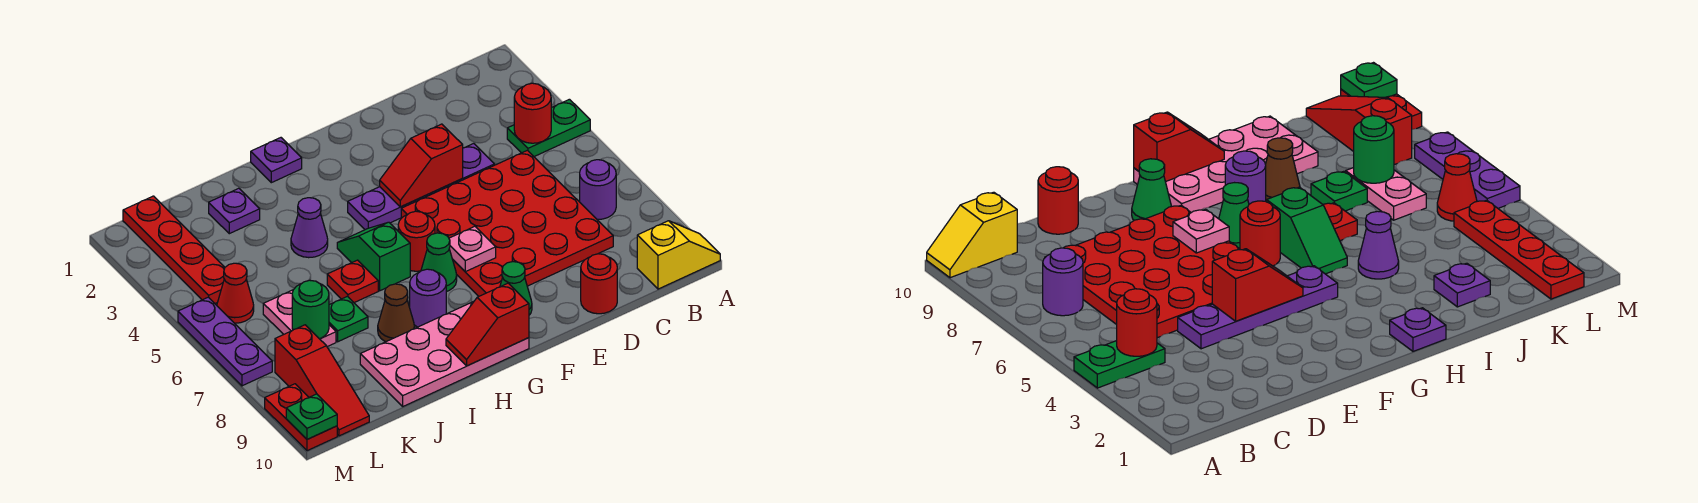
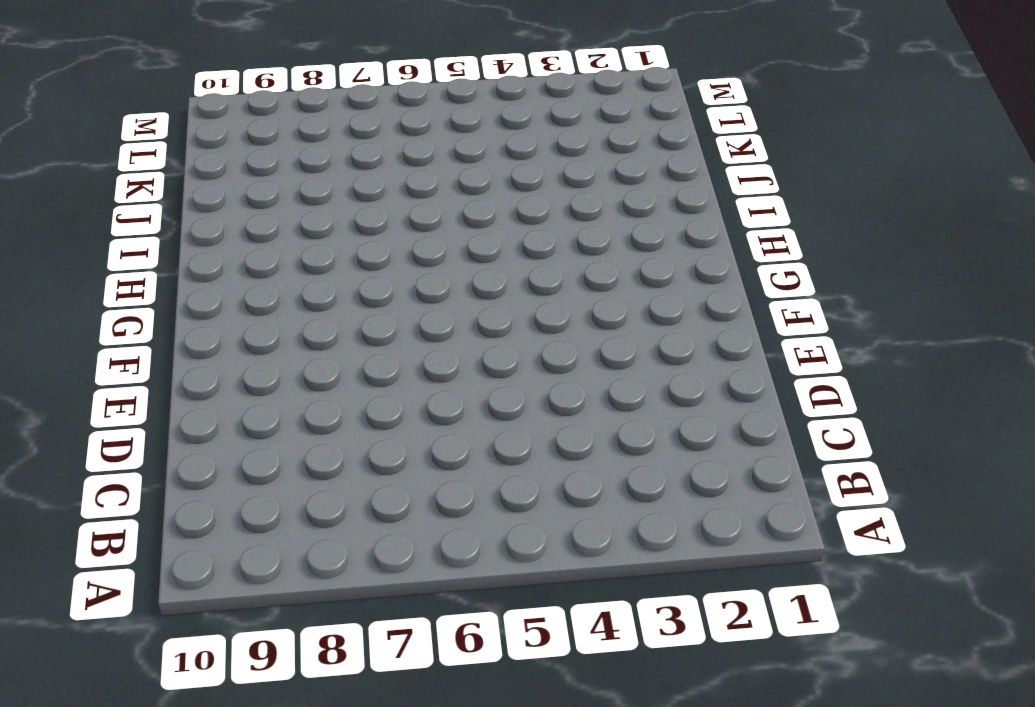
none -> green plate A4:B4 level 1
none -> yellow slope A10:B10 level 1 top B
none -> purple round brick B7 level 1
none -> red plate C5:F8 level 1

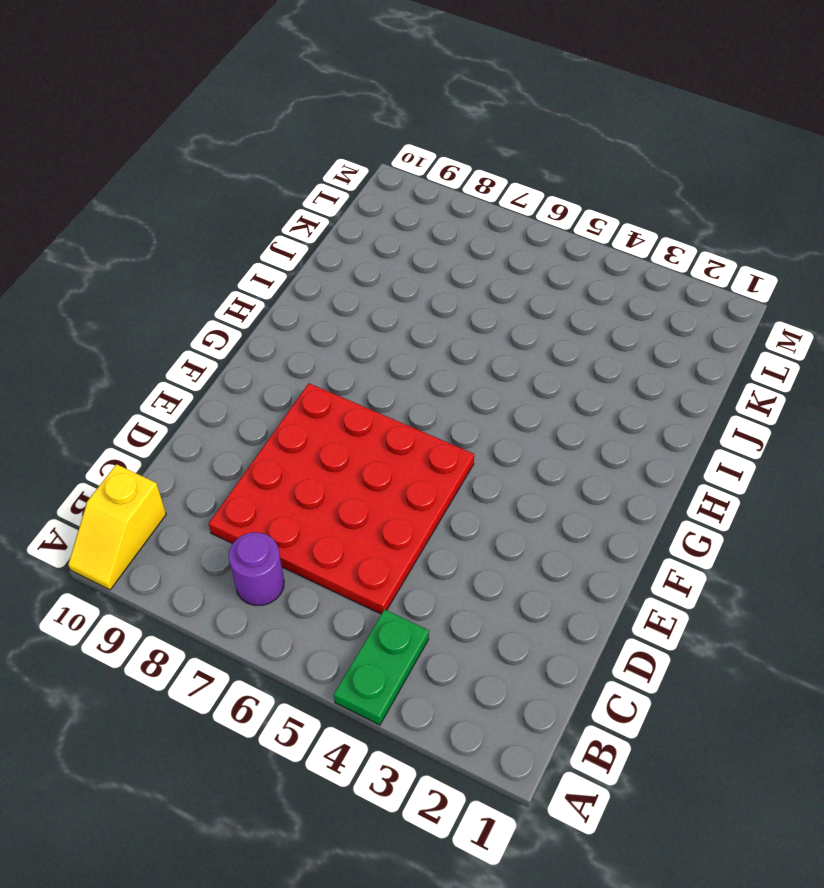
none -> purple plate D4:G4 level 1
none -> red round brick D10 level 1
none -> green cone F9 level 1
none -> red round brick G6 level 1

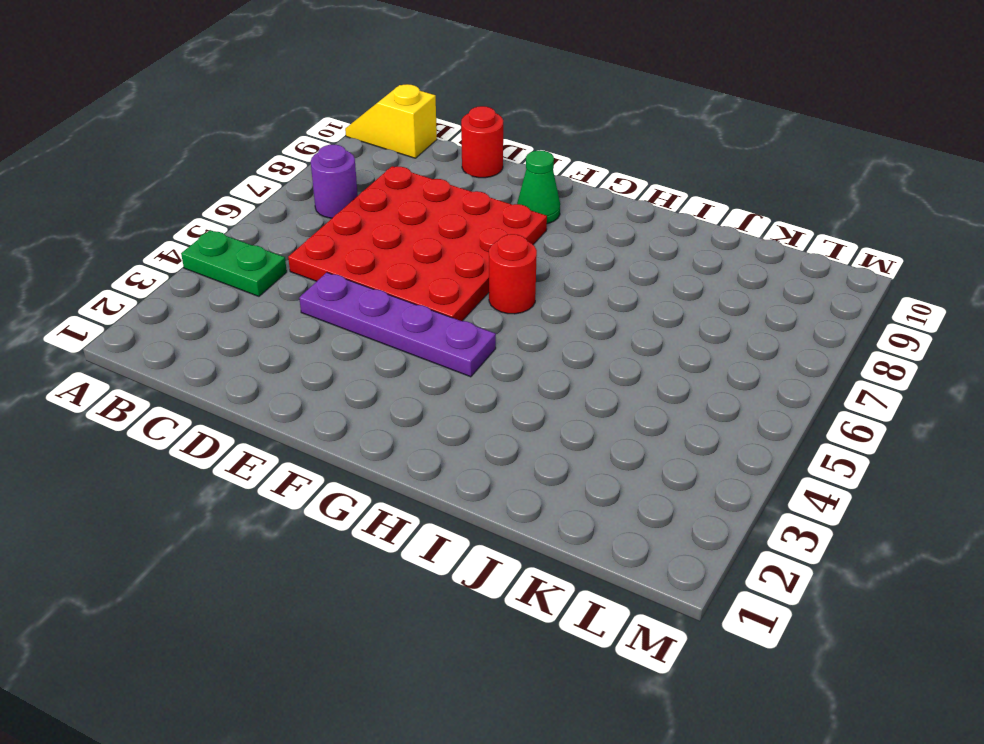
none -> green cone G7 level 1
none -> pink plate G9:J10 level 1
none -> purple plate H1 level 1
none -> green slope H5:H6 level 1 top 6

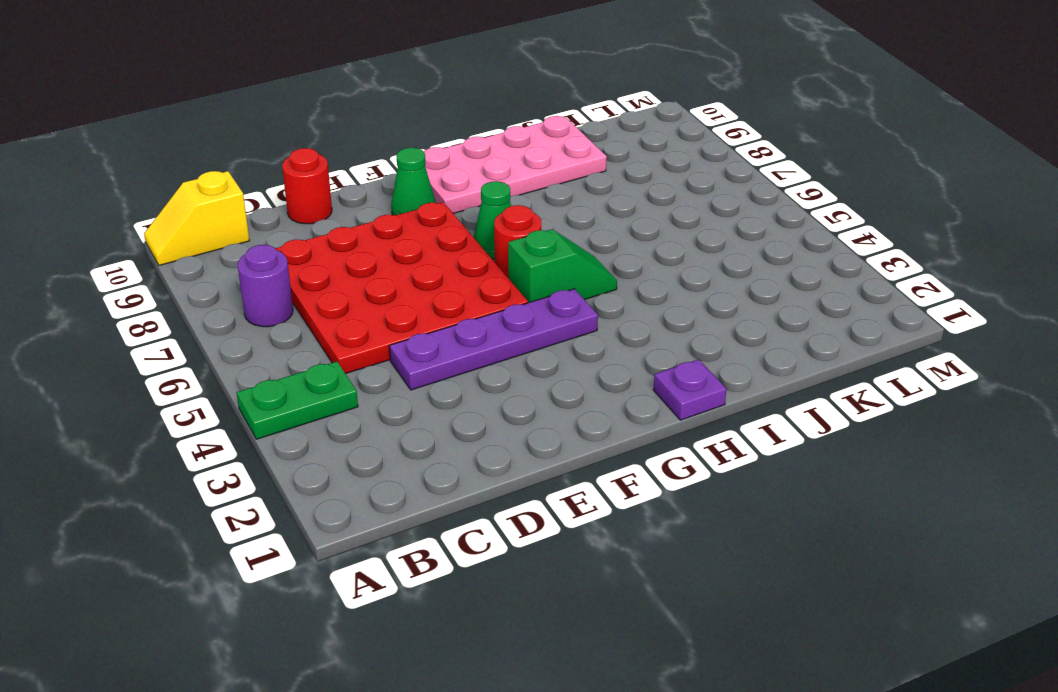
green slope G5:H5 level 1 top G -> green slope H5:H6 level 1 top 6
none -> purple round brick H8 level 1
none -> purple cone I4 level 1
none -> red plate I6 level 1
none -> brown cone I8 level 1

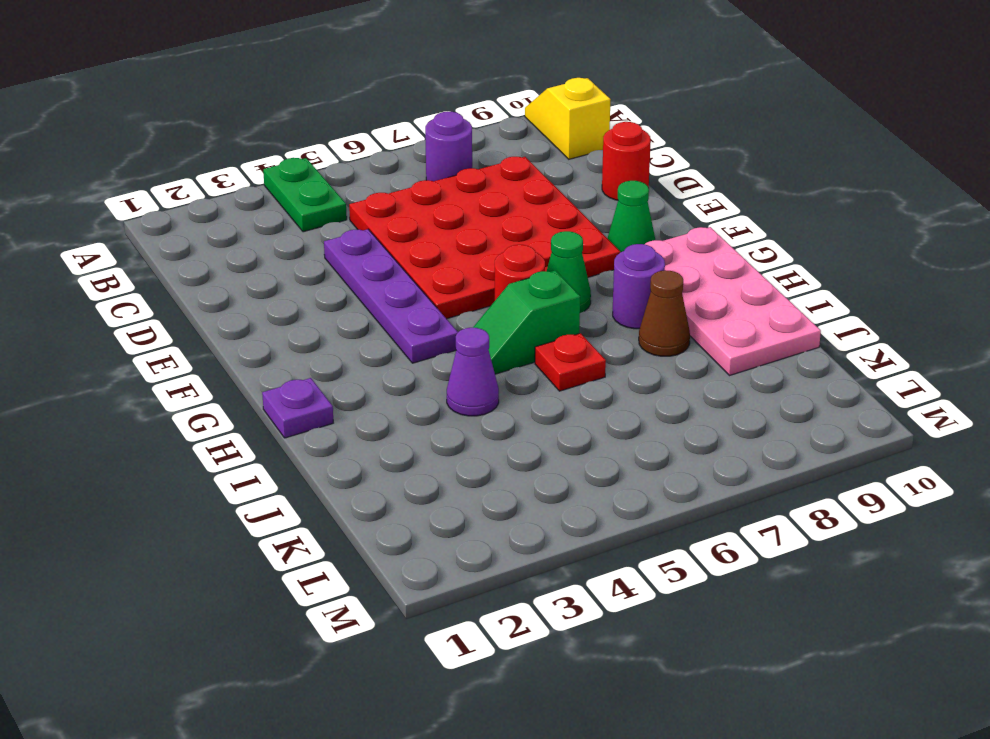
none -> purple plate J2 level 1
none -> green plate J7 level 1
none -> pink plate K6:K7 level 1
none -> red plate L1:L4 level 1

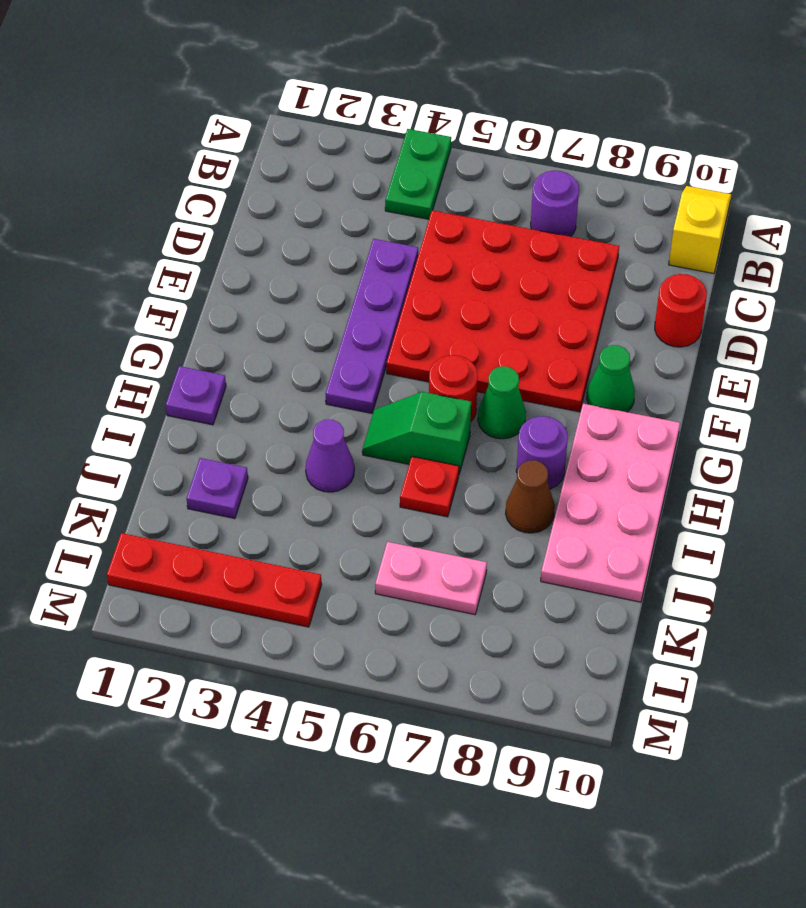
none -> green plate J7 level 1
none -> red cone L5 level 1
none -> red slope L8:L10 level 1 top 8
none -> purple plate M5:M7 level 1

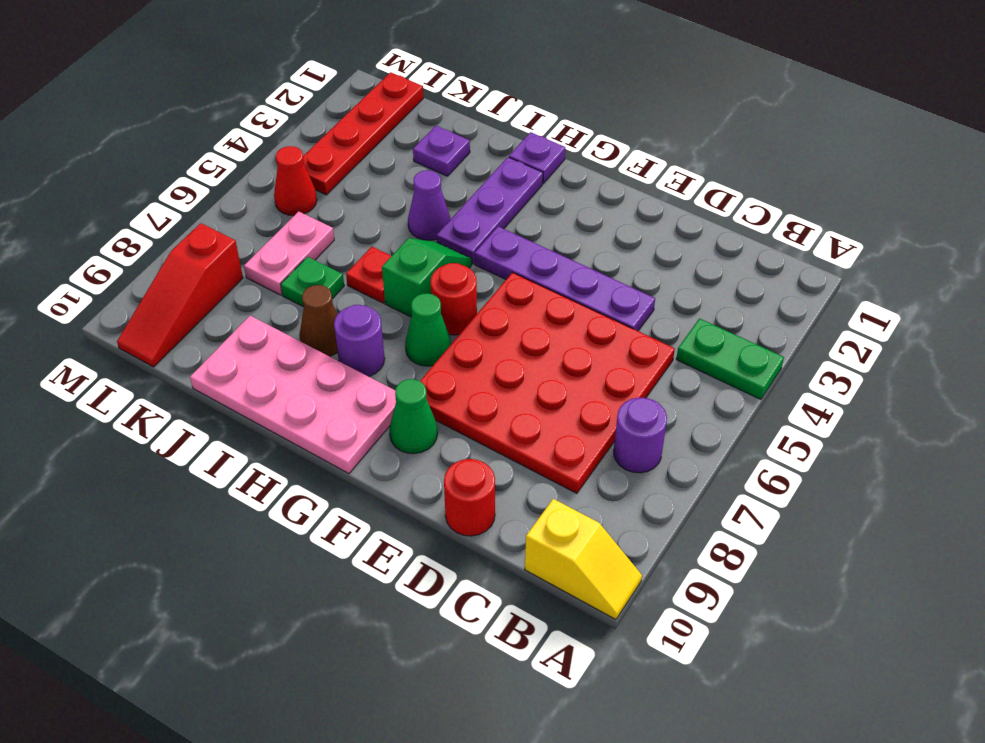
purple plate H2:H4 level 1 -> purple plate M5:M7 level 1
none -> red plate M9:M10 level 1
none -> red round brick B4 level 2
none -> red slope E4:F4 level 2 top E
none -> pink plate F7 level 2

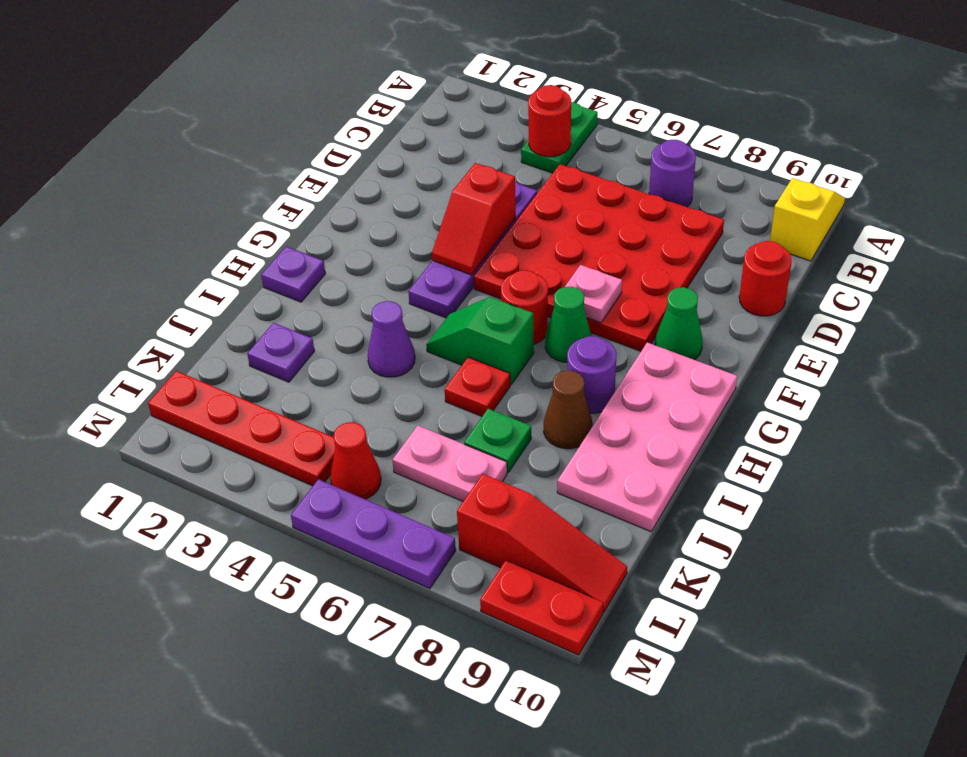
none -> red slope G10:H10 level 2 top G
none -> green round brick K7 level 2
none -> green plate M10 level 2

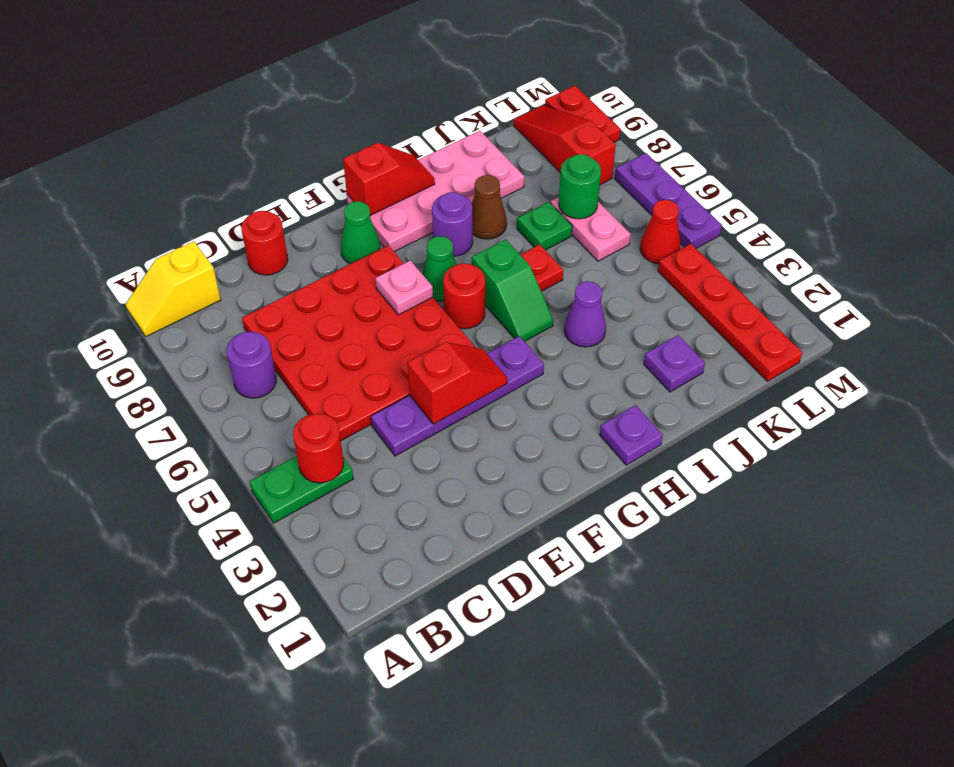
none -> green plate M10 level 2

